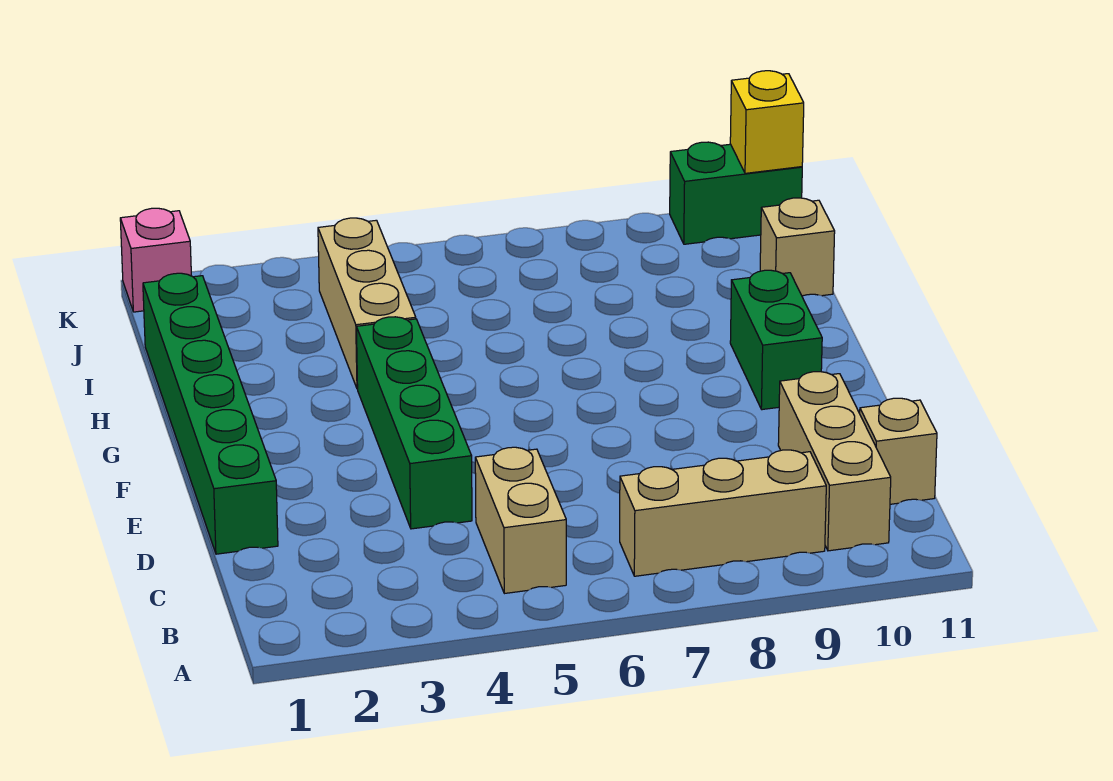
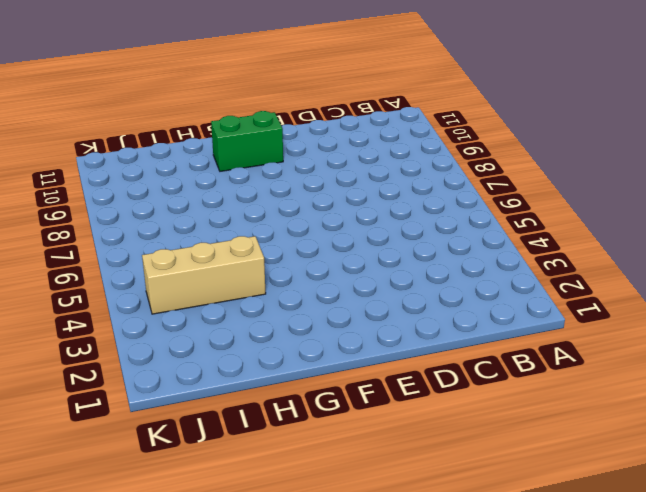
none -> tan brick B5:C5 level 1
none -> tan brick B7:B9 level 1
none -> tan brick B10:D10 level 1

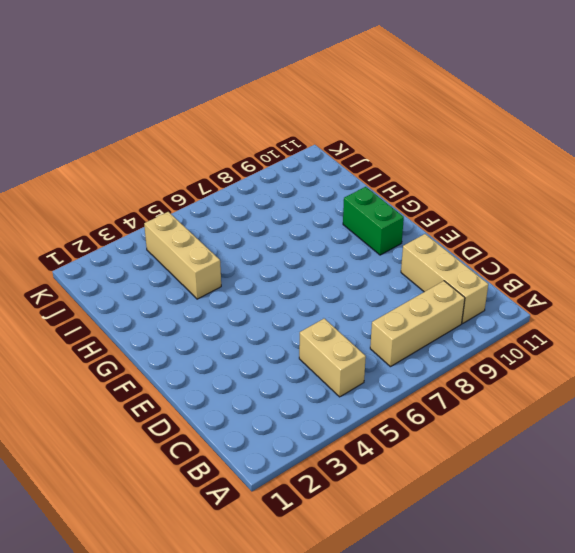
none -> tan brick C11 level 1
none -> green brick D1:I1 level 1
none -> green brick D4:G4 level 1

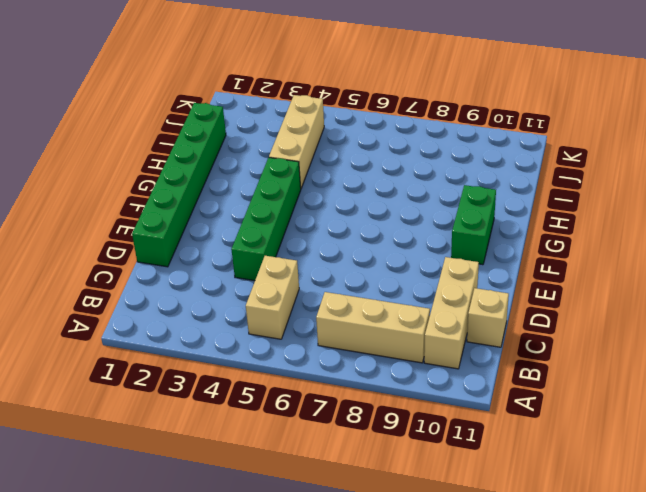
none -> tan brick I11 level 1
none -> pink brick K1 level 1
none -> green brick K10:K11 level 1

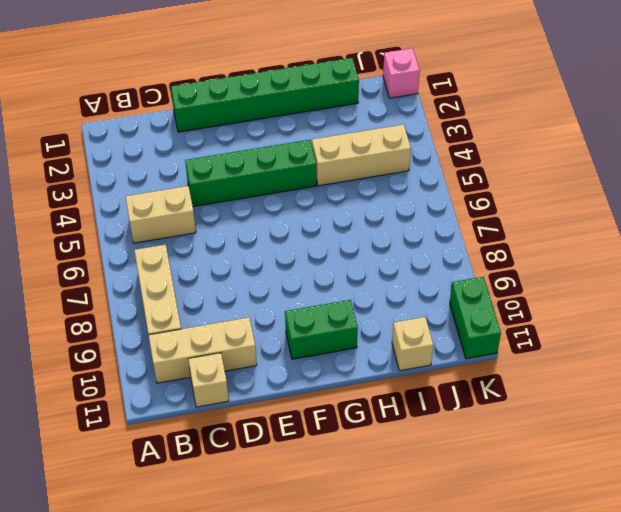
none -> yellow brick K11 level 2

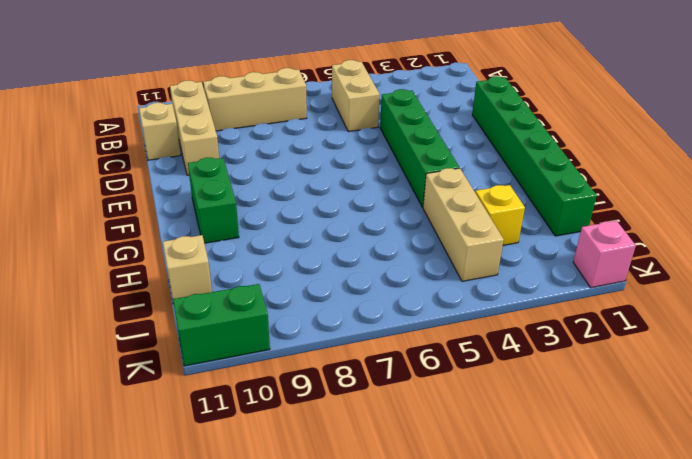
yellow brick I3 level 1 -> yellow brick K11 level 2

